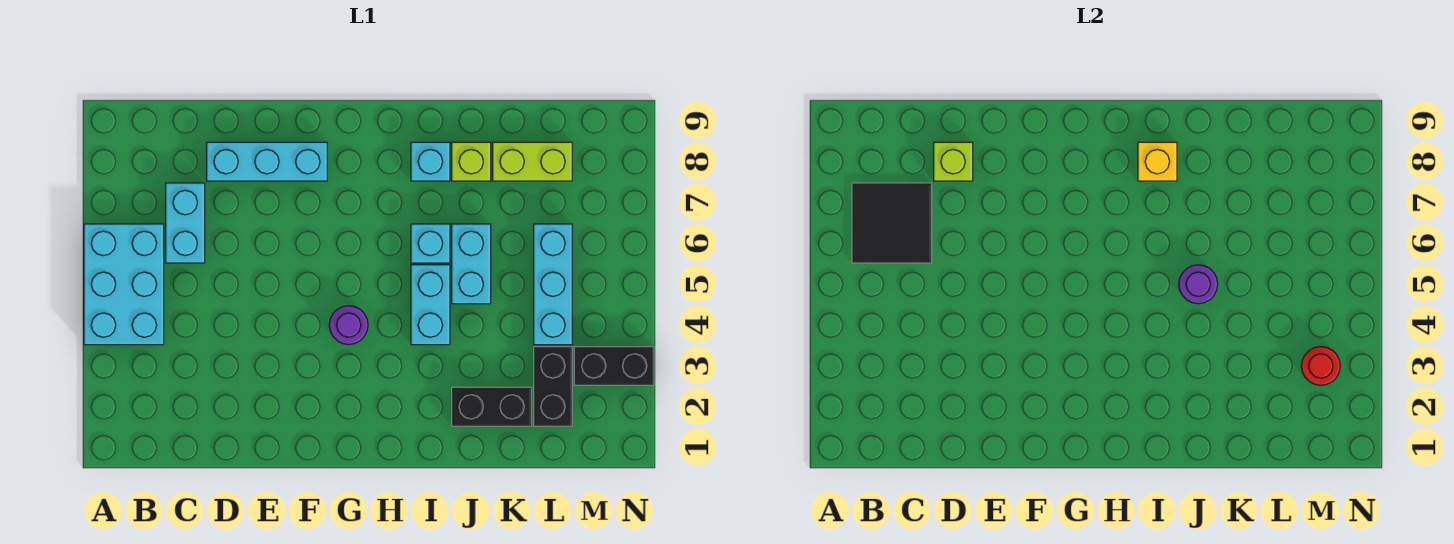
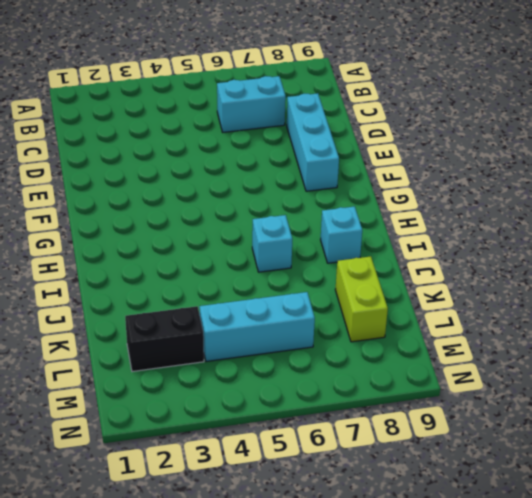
none -> cyan brick A4:B6 level 1
none -> purple round brick G4 level 1
none -> cyan brick I4:I5 level 1

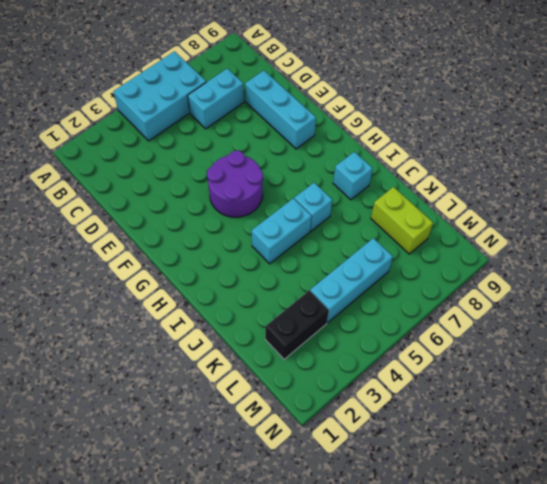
purple round brick F4:G5 level 1 -> purple round brick G4 level 1
none -> black brick J2:K2 level 1
none -> cyan brick J5:J6 level 1
none -> lime brick J8 level 1

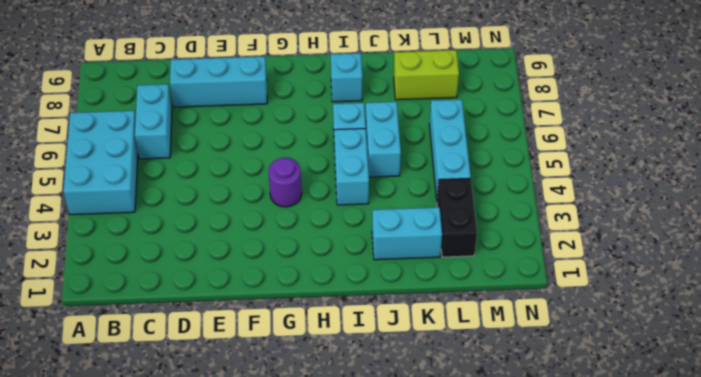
cyan brick J2:K2 level 1 -> black brick J2:K2 level 1
none -> lime brick J8 level 1
none -> black brick M3:N3 level 1
none -> black tile B6:C7 level 2

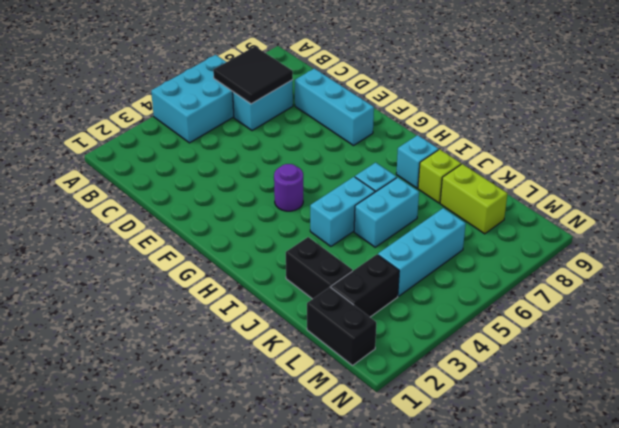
black brick L1:M1 level 1 -> black brick M3:N3 level 1
none -> lime brick D8 level 2
none -> yellow brick I8 level 2
none -> purple round brick J5 level 2

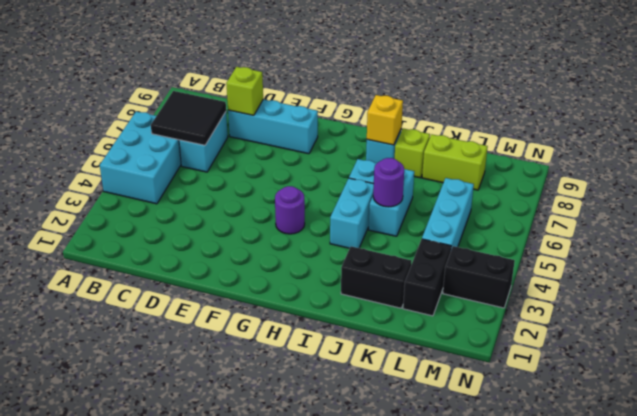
none -> red round brick M3 level 2

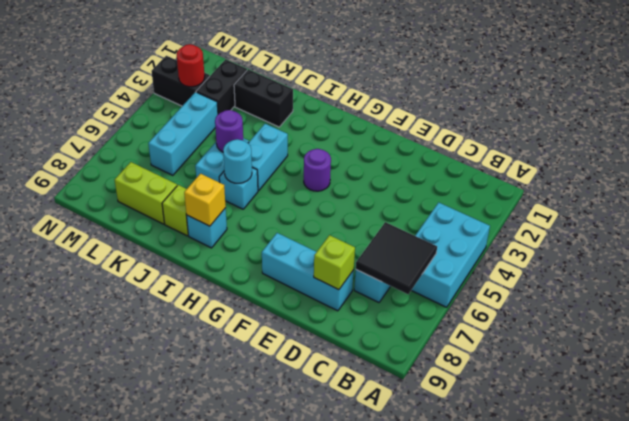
cyan round brick I6 level 2 -> none

